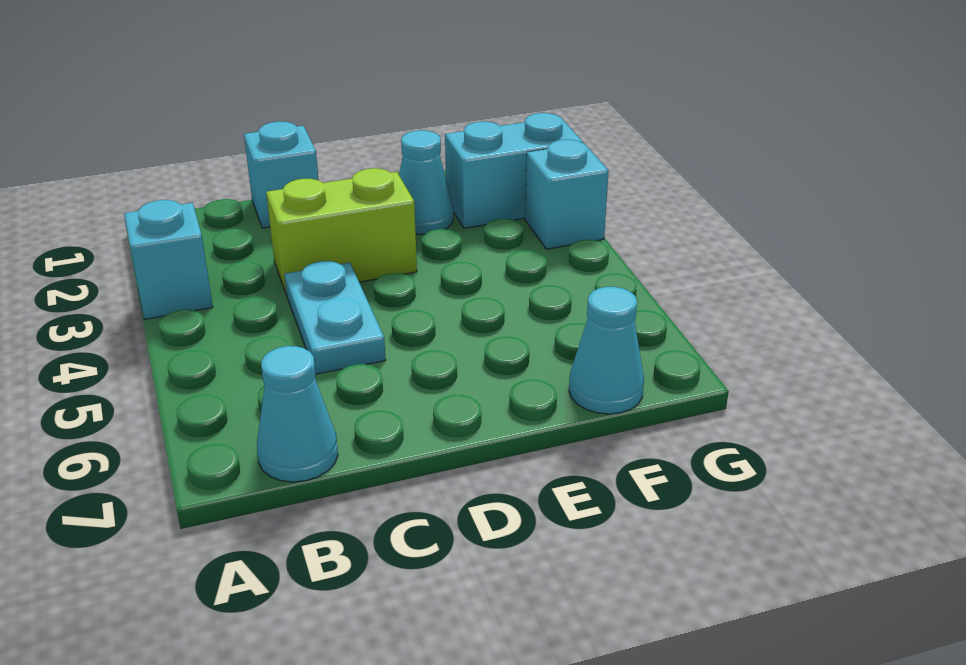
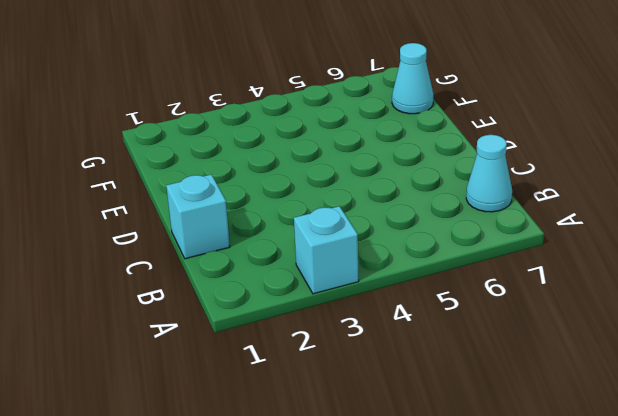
none -> lime brick C3:D3 level 1
none -> cyan plate C4:C5 level 1

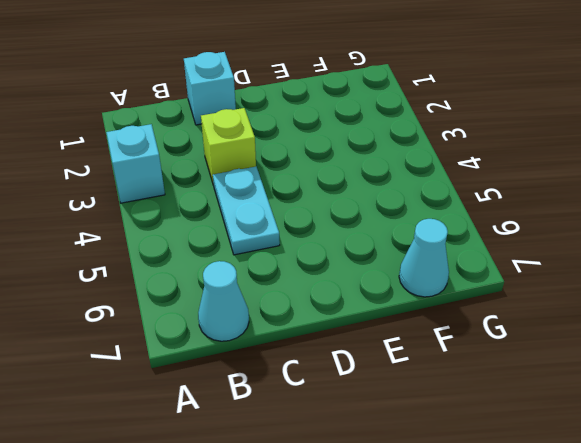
lime brick C3 level 1 -> lime brick C3:D3 level 1
none -> cyan cone E2 level 1
none -> cyan brick F2:G2 level 1

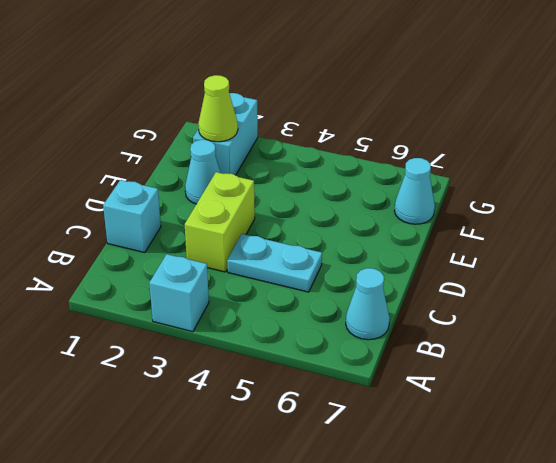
lime cone F2 level 2 -> none
none -> cyan brick G3 level 1

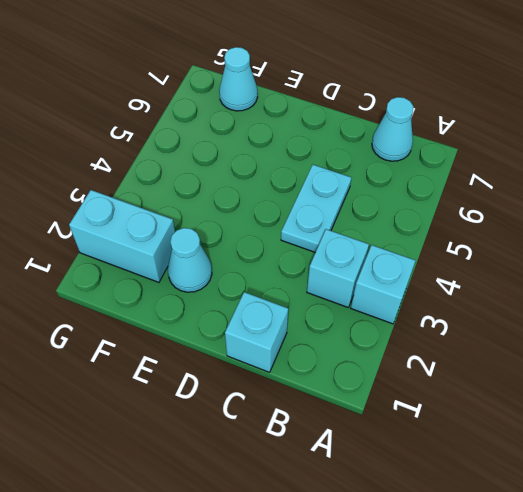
cyan brick B3 level 1 -> cyan brick G3 level 1
none -> lime brick C3:D3 level 1

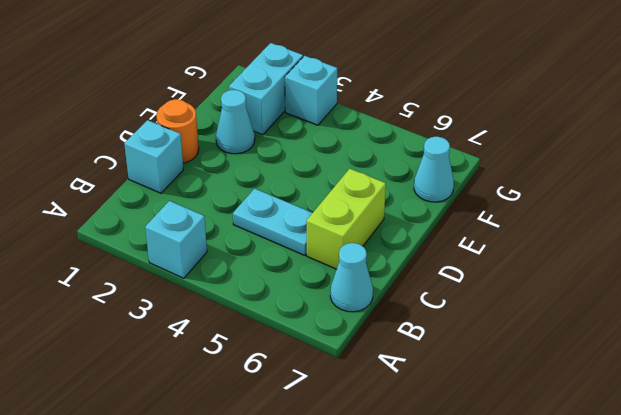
lime brick C6:D6 level 1 -> lime brick C3:D3 level 1
orange round brick D1 level 1 -> none

